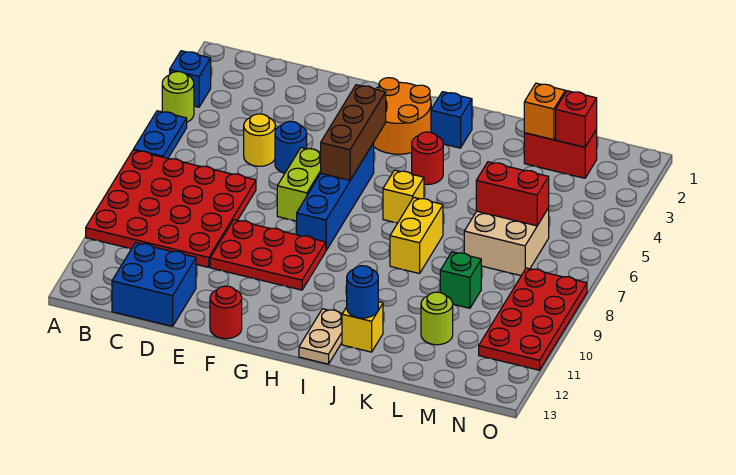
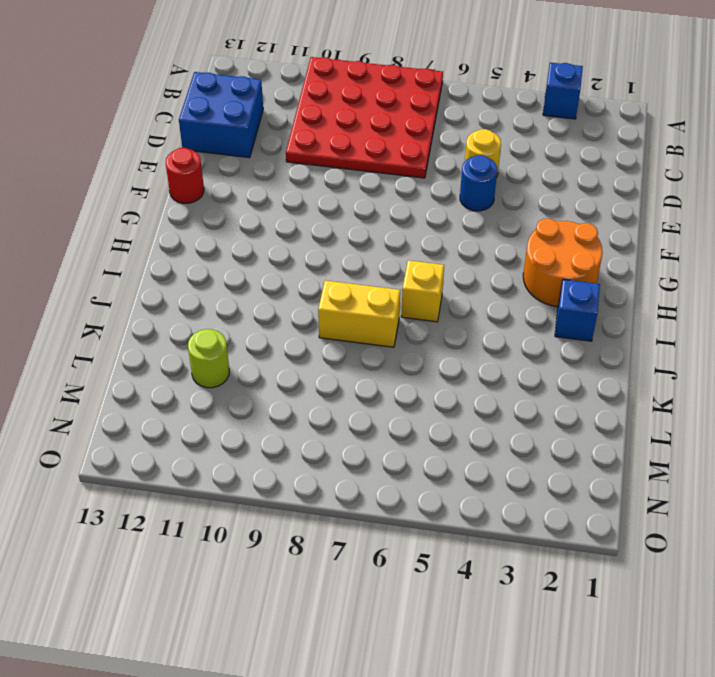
none -> lime round brick A4 level 1
none -> blue plate A5:A6 level 1
none -> red plate E9:G10 level 1

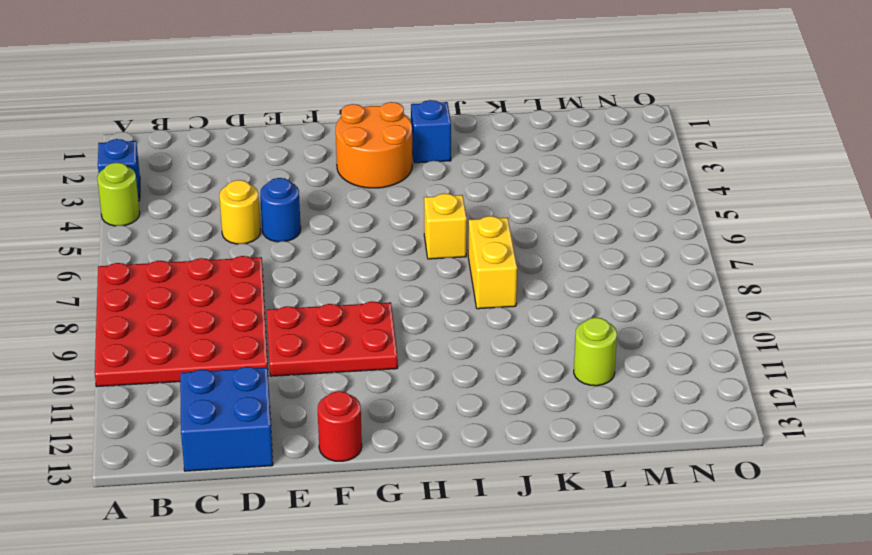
none -> blue plate A5:A6 level 1
none -> lime brick F6:F7 level 1
none -> blue brick G5:G8 level 1

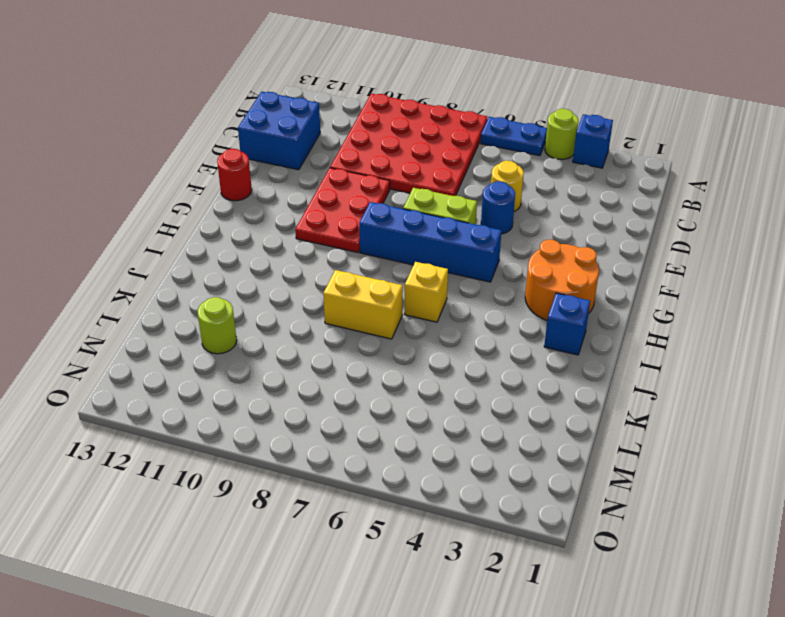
none -> red round brick I4 level 1
none -> tan plate I12:I13 level 1
none -> yellow brick J12 level 1

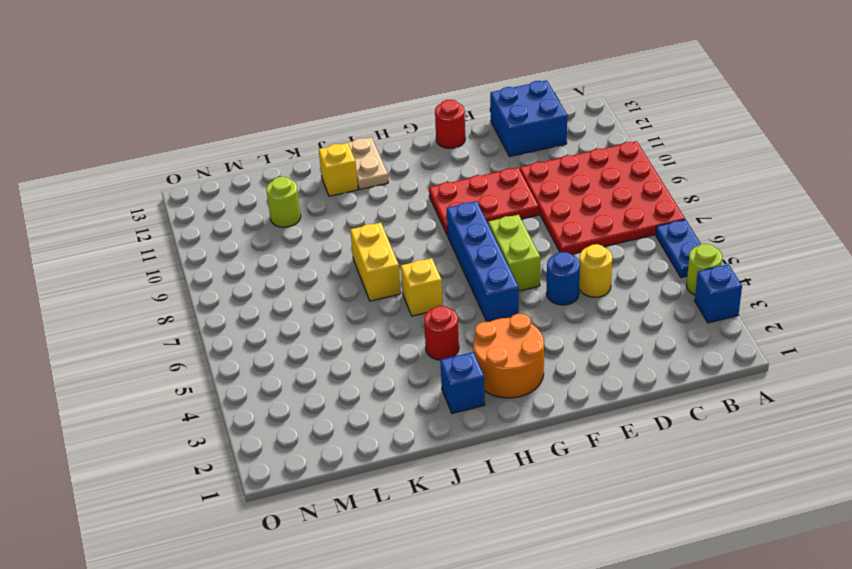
none -> red brick L2:M2 level 1
none -> tan brick L6:M7 level 1
none -> green brick L9 level 1

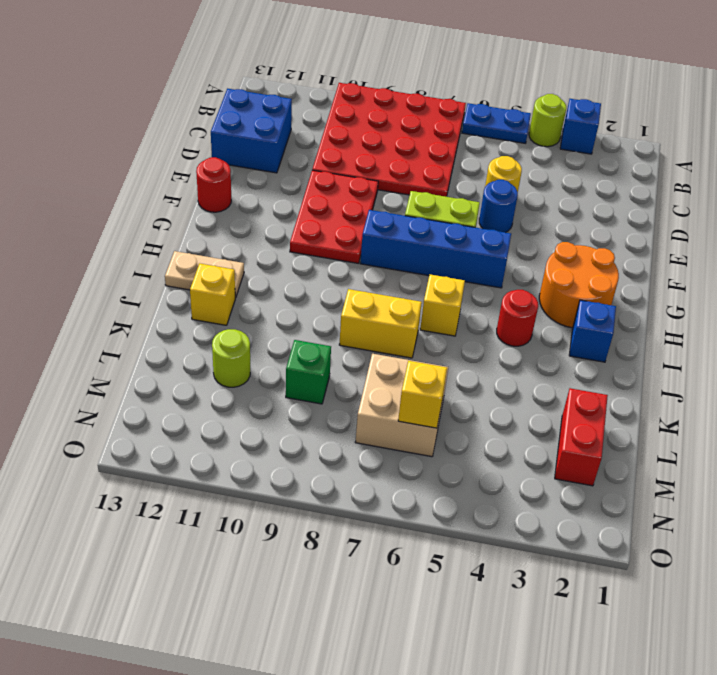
yellow brick M6 level 2 -> red brick L6:M6 level 2
none -> red plate N8:O11 level 1
none -> brown brick G4:G6 level 2
none -> blue round brick J12 level 2

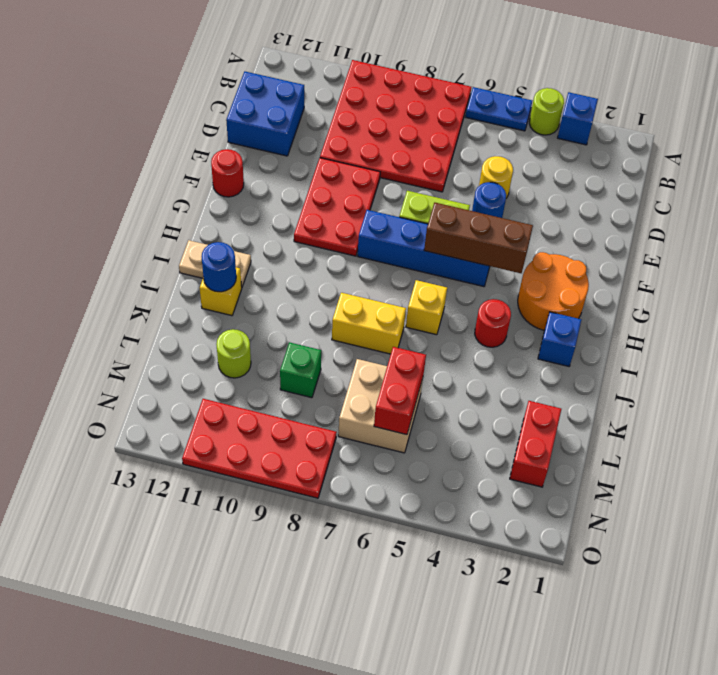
none -> orange brick L2 level 2
none -> red brick M2 level 2

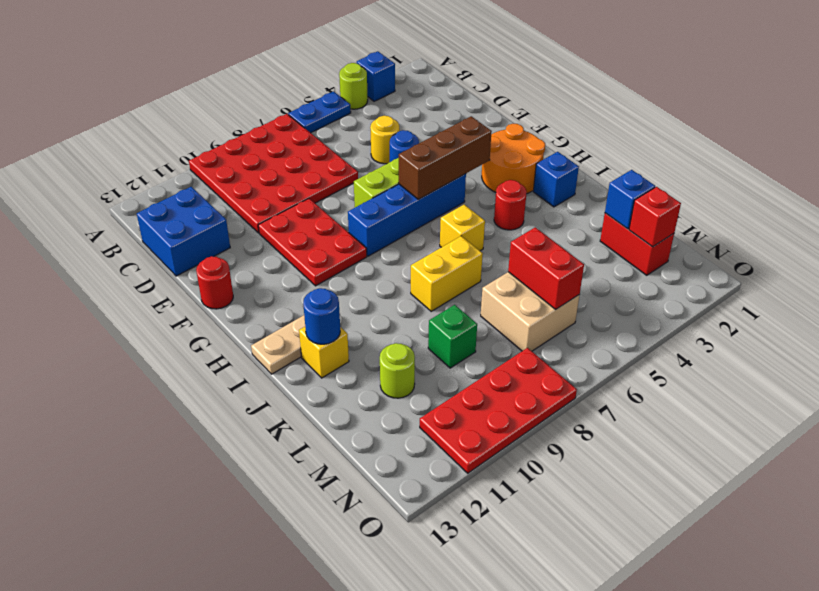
blue brick L2 level 2 -> orange brick L2 level 2

